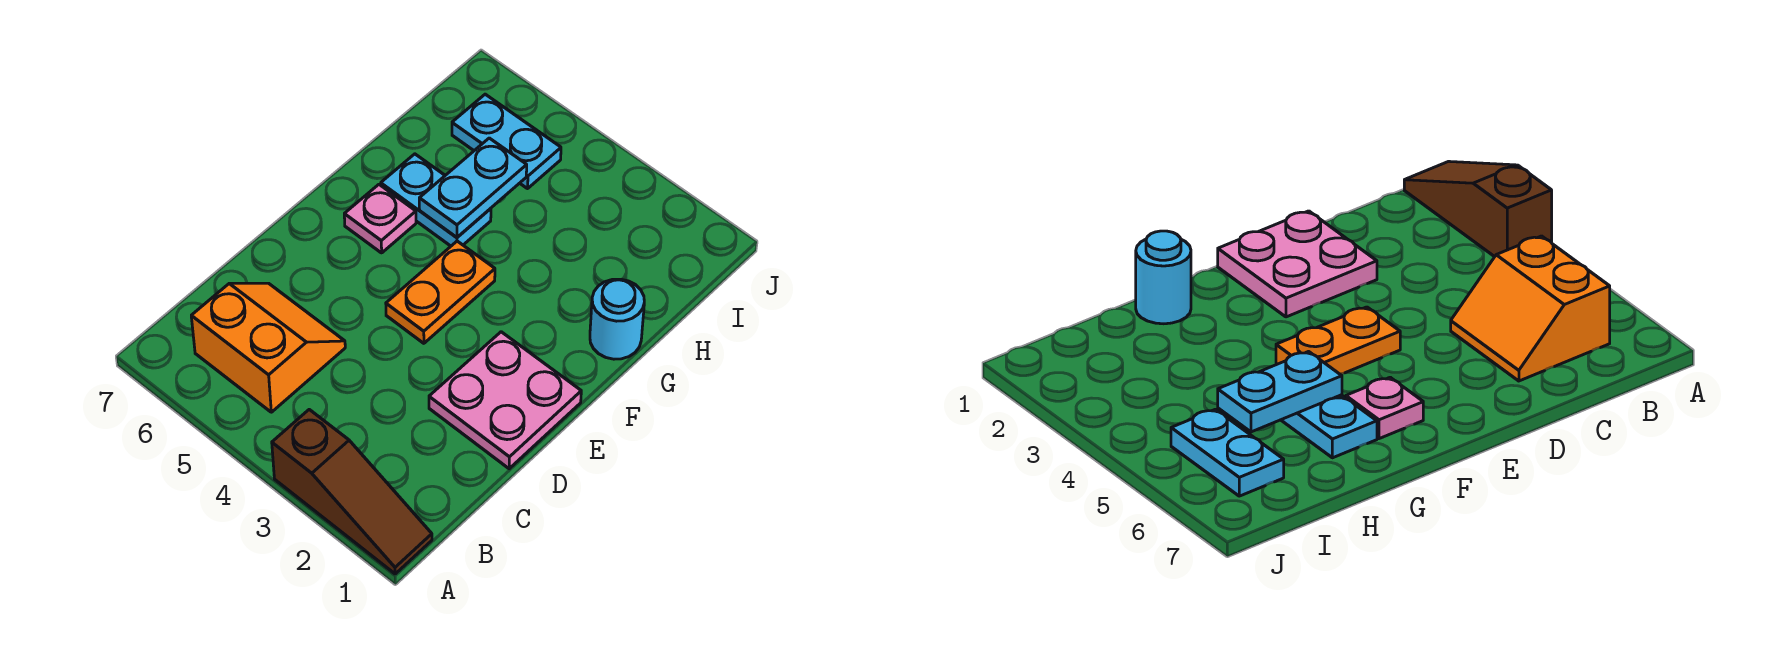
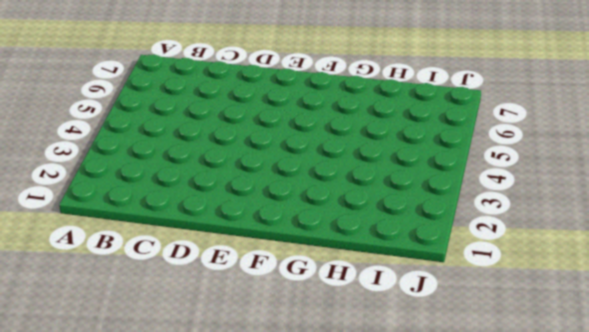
none -> brown slope A1:A3 level 1 top 3
none -> orange slope B5:C6 level 1 top B

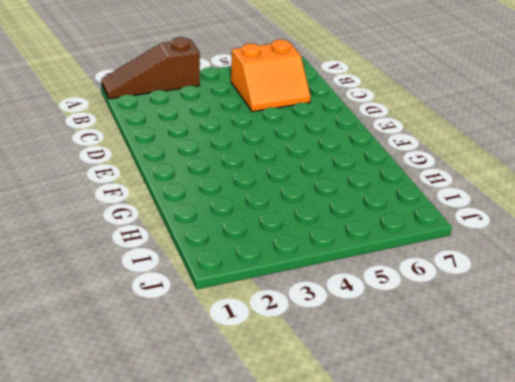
none -> pink plate D1:E2 level 1
none -> orange plate E4:F4 level 1

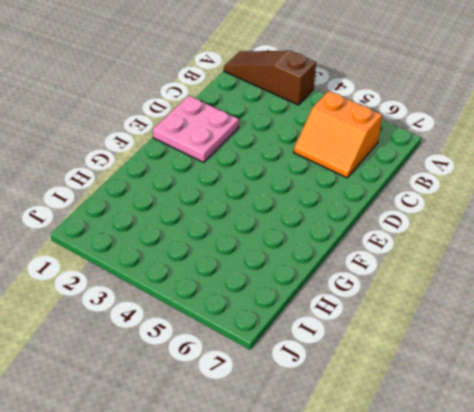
none -> orange plate E4:F4 level 1
none -> pink plate F6 level 1

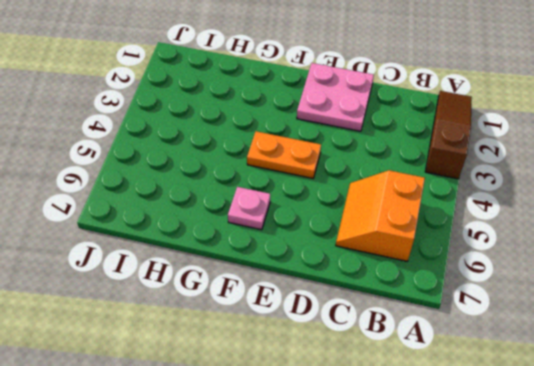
none -> cyan round brick G1 level 1
none -> cyan plate G5:G6 level 1

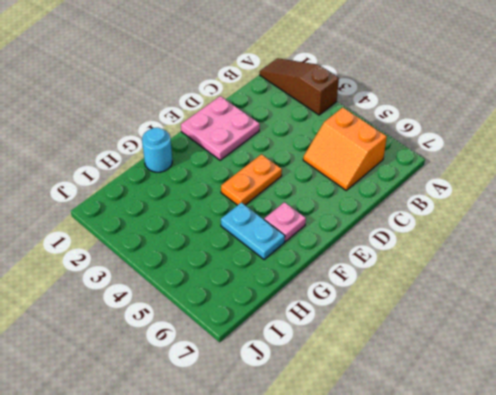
none -> cyan plate I5:I6 level 1
none -> cyan plate G5:H5 level 2

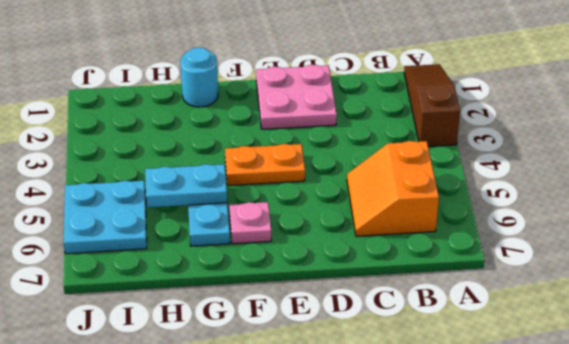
cyan plate I5:J6 level 1 -> cyan plate I5:I6 level 1

